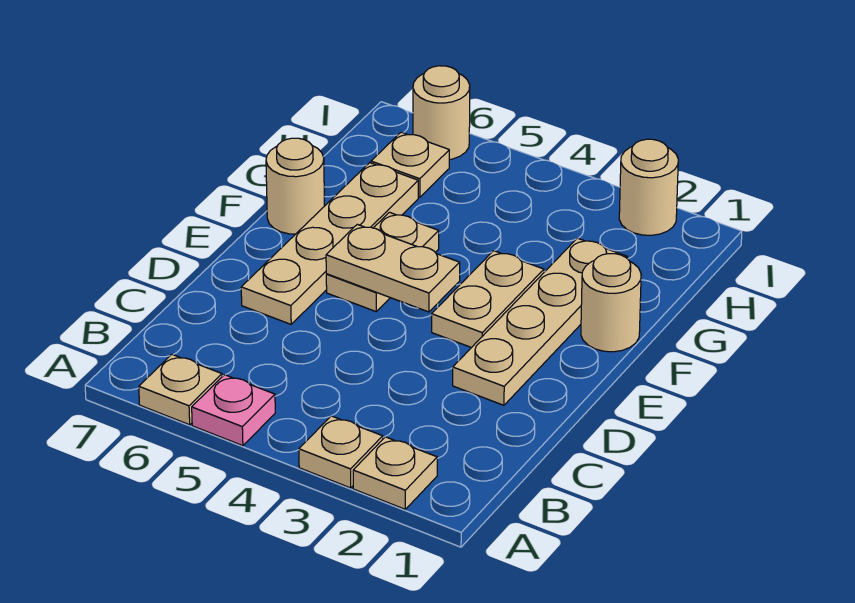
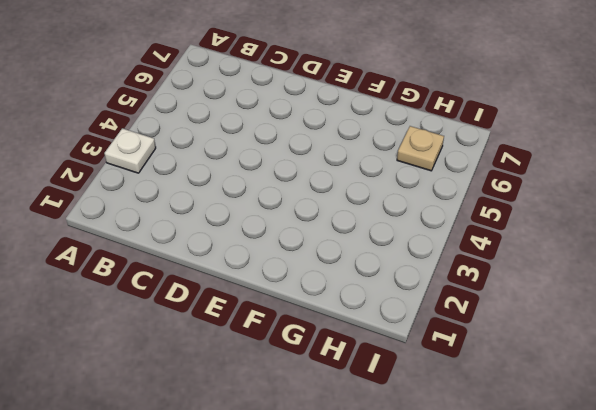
white plate A3 level 1 -> tan plate A3 level 1
none -> tan plate A2 level 1
none -> pink plate A5 level 1
none -> tan plate A6 level 1

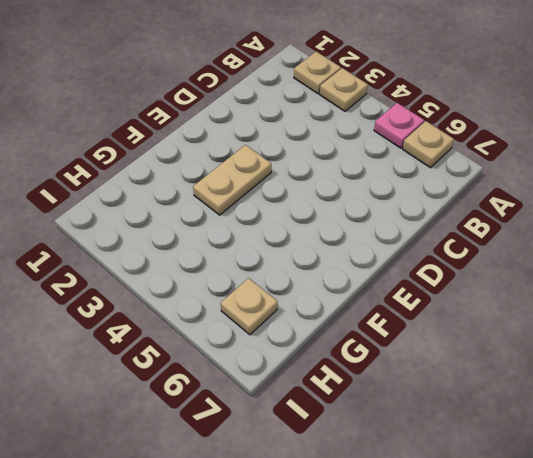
none -> tan plate D2:G2 level 1
none -> tan plate D6:G6 level 1
none -> tan plate E5:F5 level 1

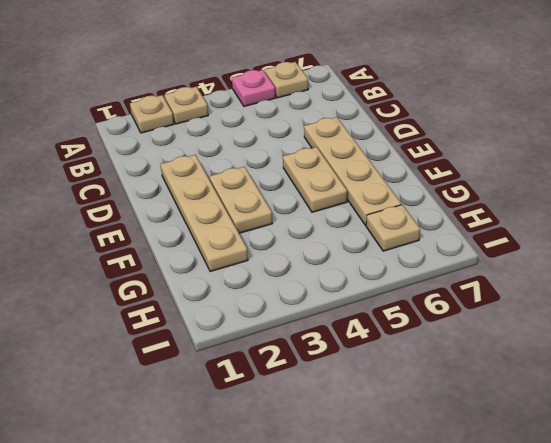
none -> tan round brick F1 level 1
none -> tan round brick F7 level 1
none -> tan round brick I2 level 1

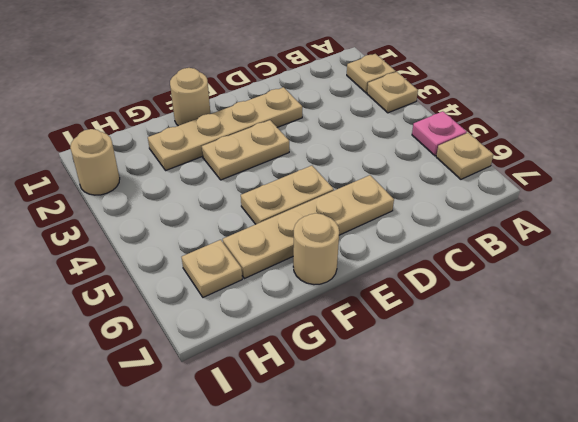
none -> tan round brick I6 level 1
none -> tan plate E4:E5 level 2

